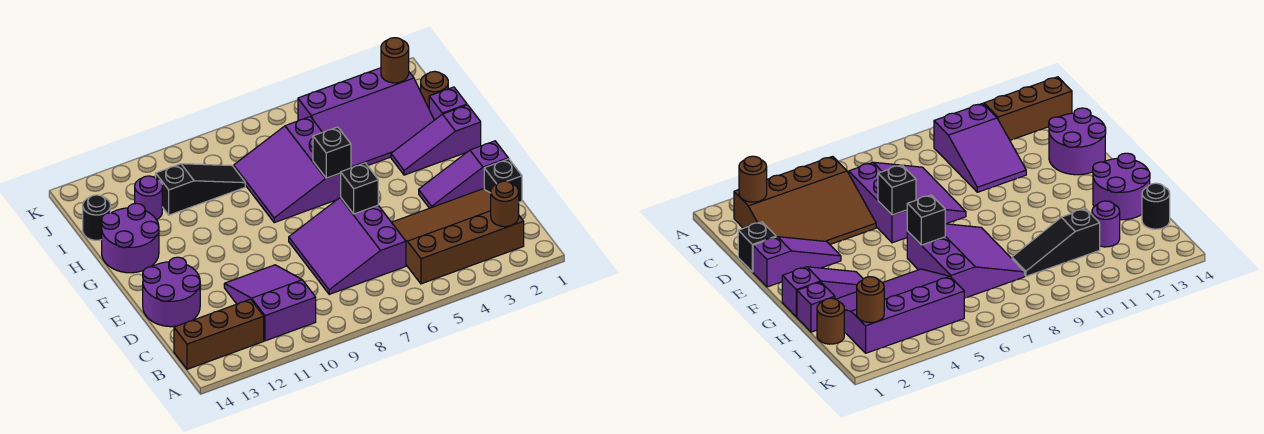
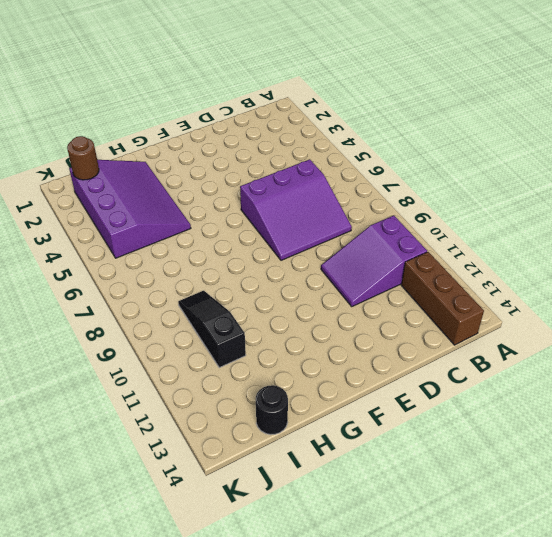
none -> brown slope B2:D5 level 1 top B
none -> black brick D1 level 1
none -> purple round brick D13:E14 level 1

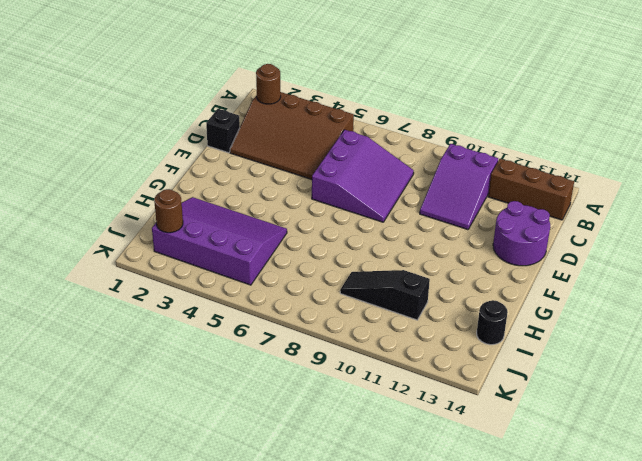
none -> purple slope E1:E3 level 1 top 1
none -> purple slope G1:G3 level 1 top 1
none -> purple slope G6:I8 level 1 top 6

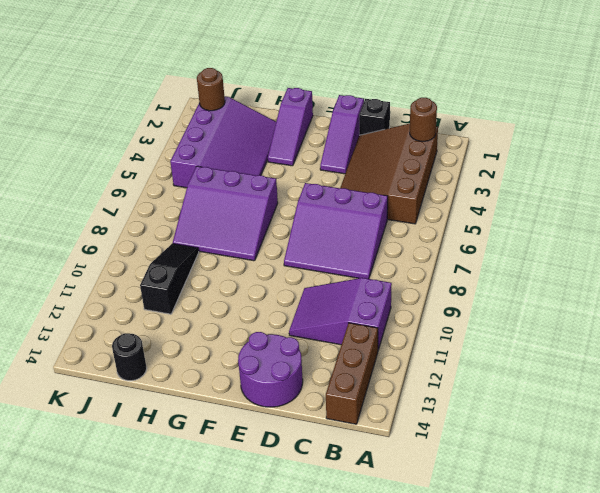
none -> purple round brick G13:H14 level 1
none -> purple brick H1 level 1
none -> brown round brick I1 level 1

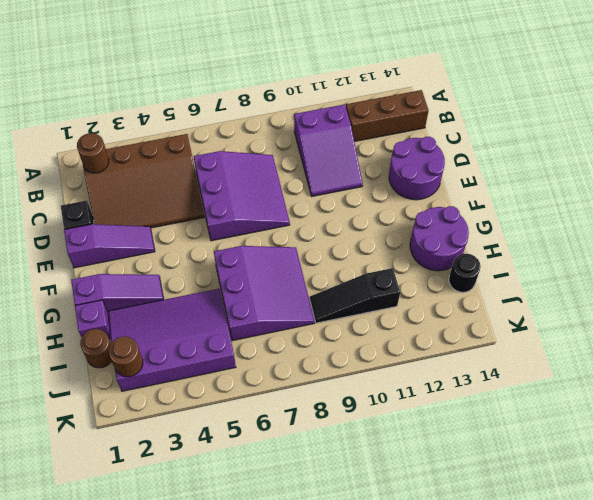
none -> purple round brick I12 level 1
none -> black brick E6 level 2
none -> black brick G6 level 2

